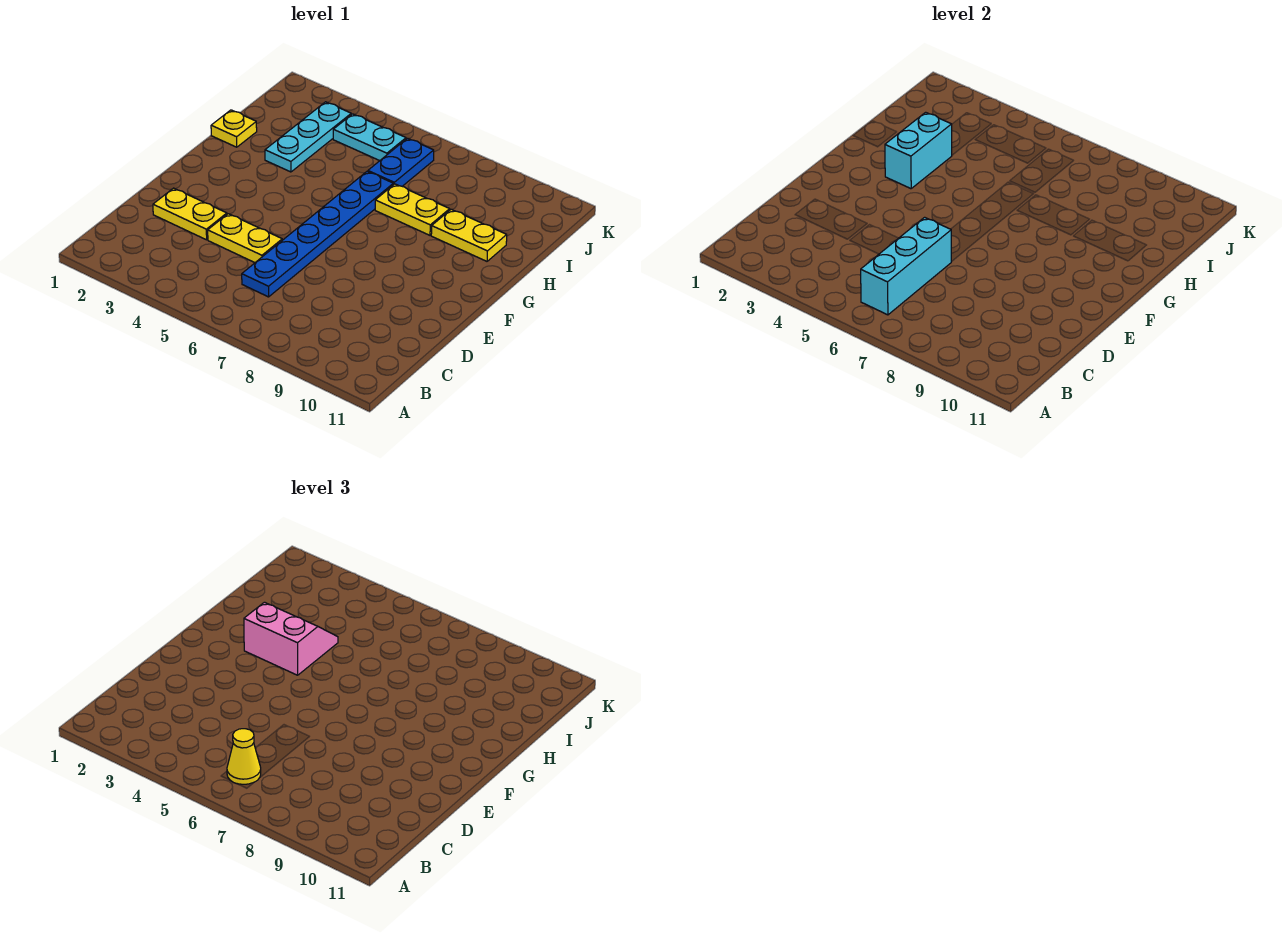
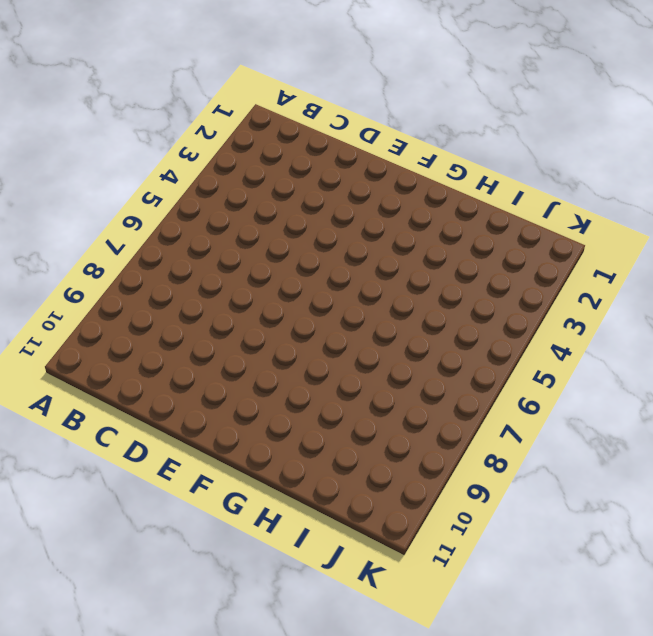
none -> blue plate C6:H6 level 1
none -> yellow plate D2:D3 level 1
none -> yellow plate D4:D5 level 1

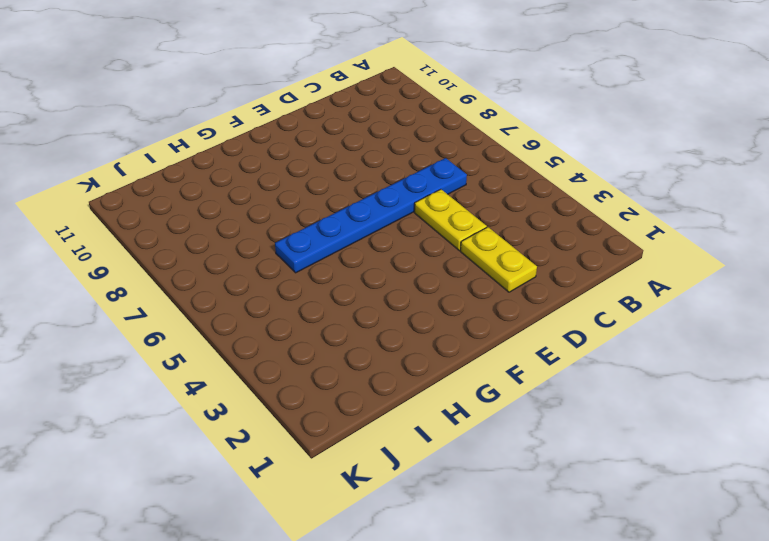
none -> yellow plate H1 level 1
none -> cyan plate H3:J3 level 1
none -> yellow plate H7:H8 level 1

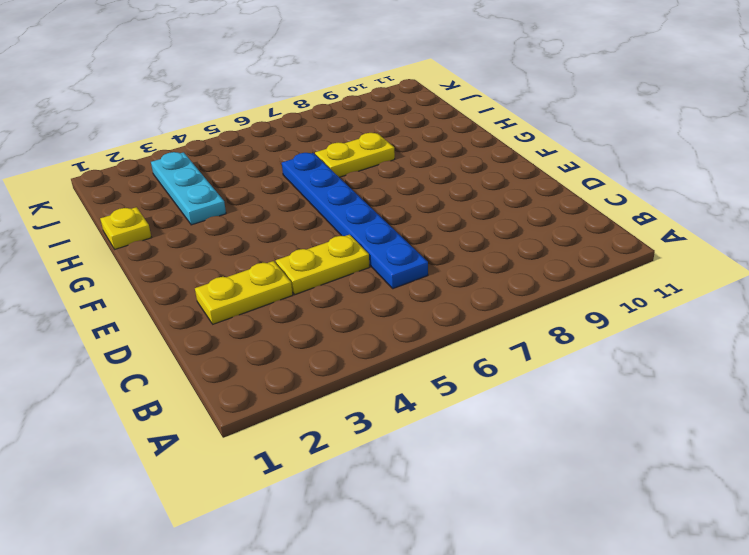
none -> yellow plate H9:H10 level 1
none -> blue plate I6:J6 level 1
none -> cyan plate J4:J5 level 1

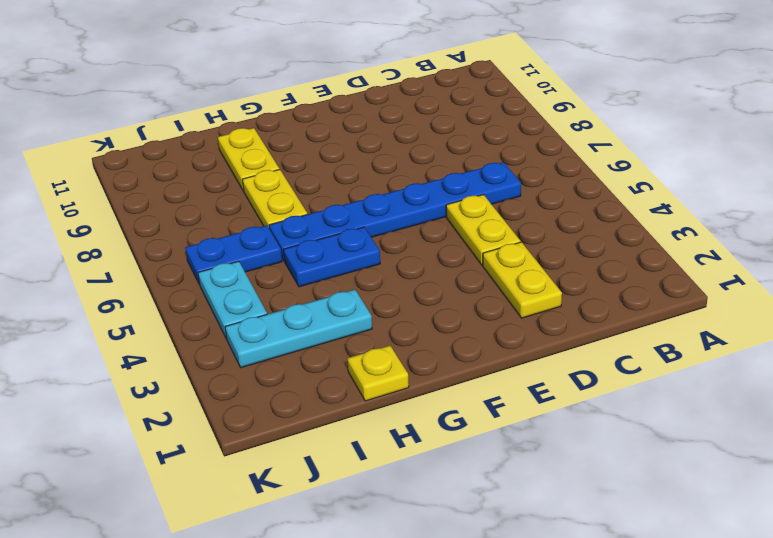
blue plate G5:H5 level 1 -> none
none -> cyan brick B6:D6 level 2
none -> cyan brick G3:H3 level 2
none -> yellow cone B6 level 3

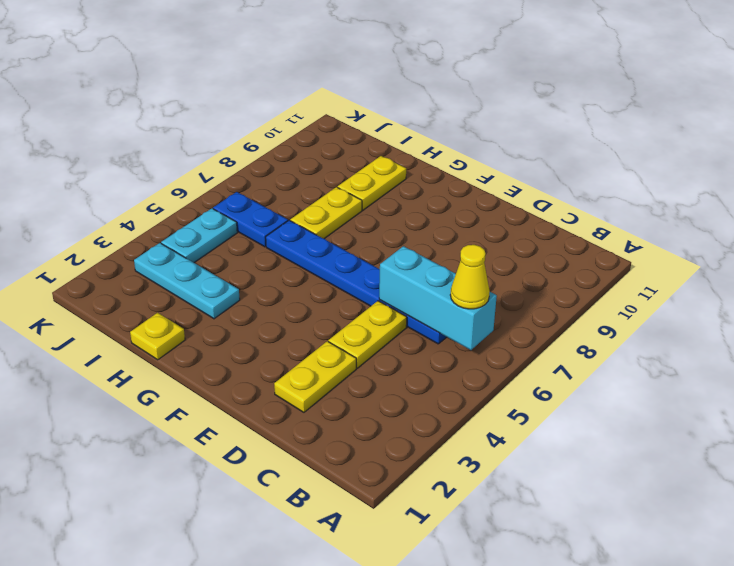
none -> cyan brick G3:H3 level 2
none -> pink slope G3:H4 level 3 top G

